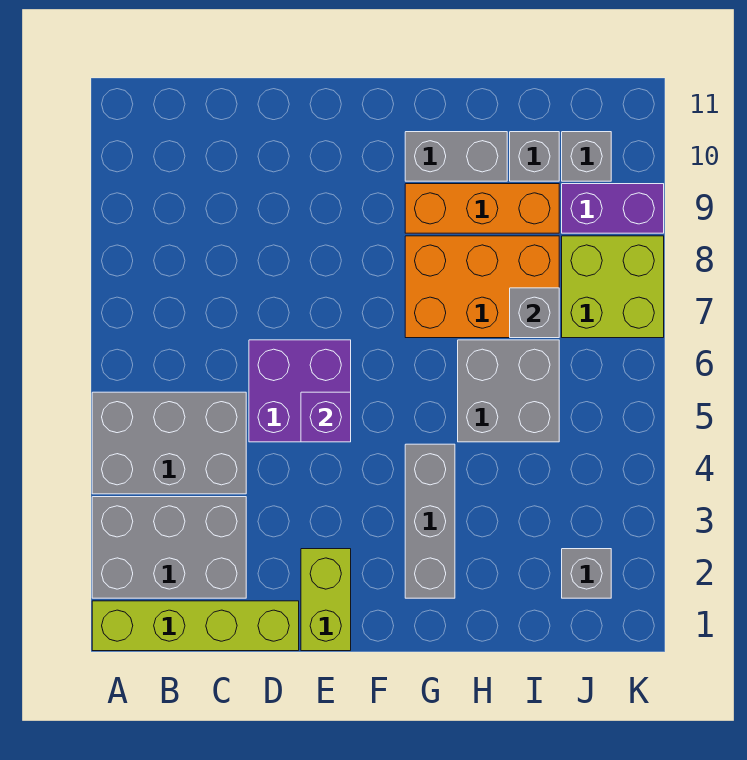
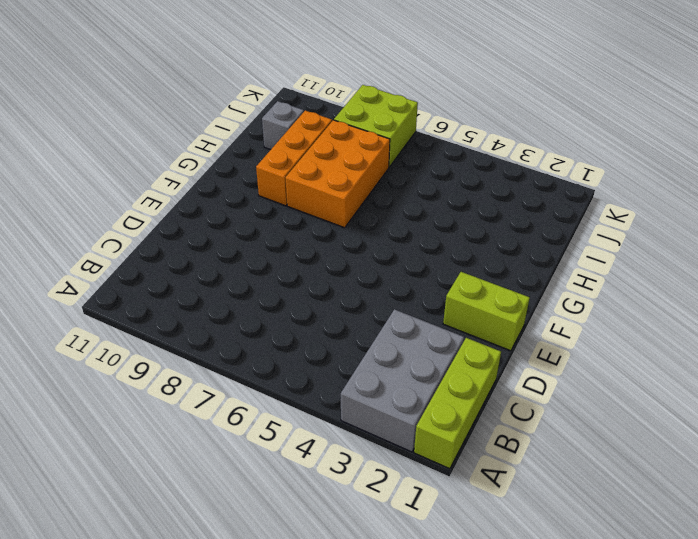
lime brick A1:C1 level 1 -> lime brick A1:D1 level 1
none -> grey brick A4:C5 level 1
none -> purple brick D5:E6 level 1
none -> grey brick G2:G4 level 1

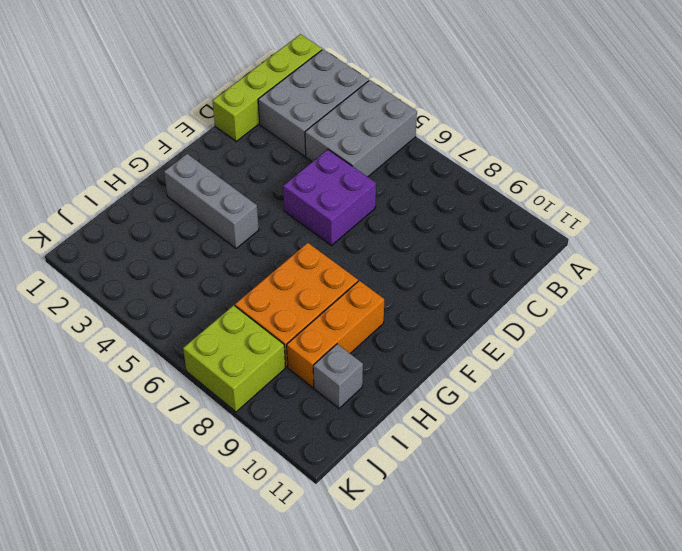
none -> lime brick E1:E2 level 1
none -> grey brick G10:H10 level 1
none -> grey brick H5:I6 level 1

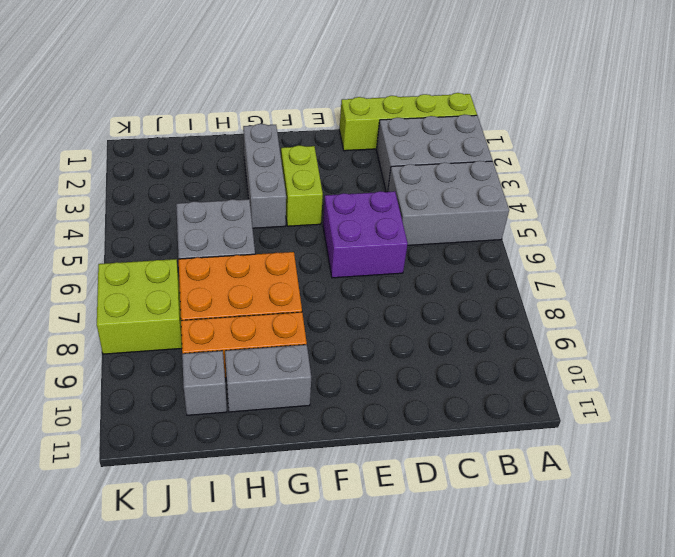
lime brick F3:F4 level 1 -> lime brick E1:E2 level 1
none -> grey brick J2 level 1
none -> purple brick J9:K9 level 1
none -> grey brick J10 level 1

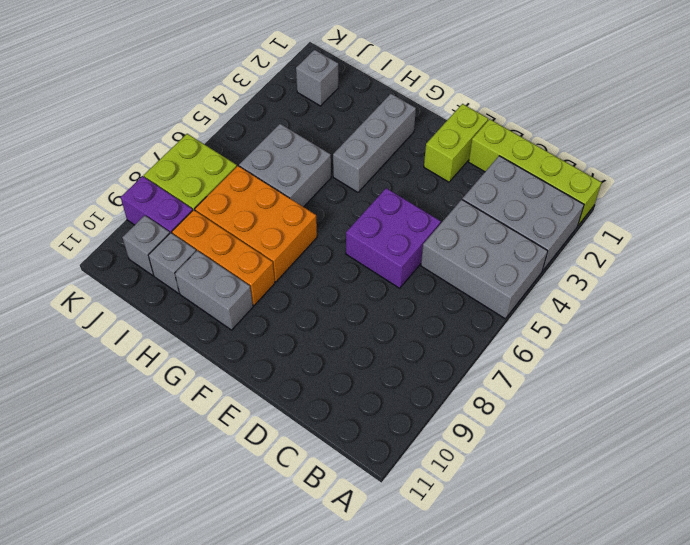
none -> purple brick E5 level 2
none -> grey brick I7 level 2

